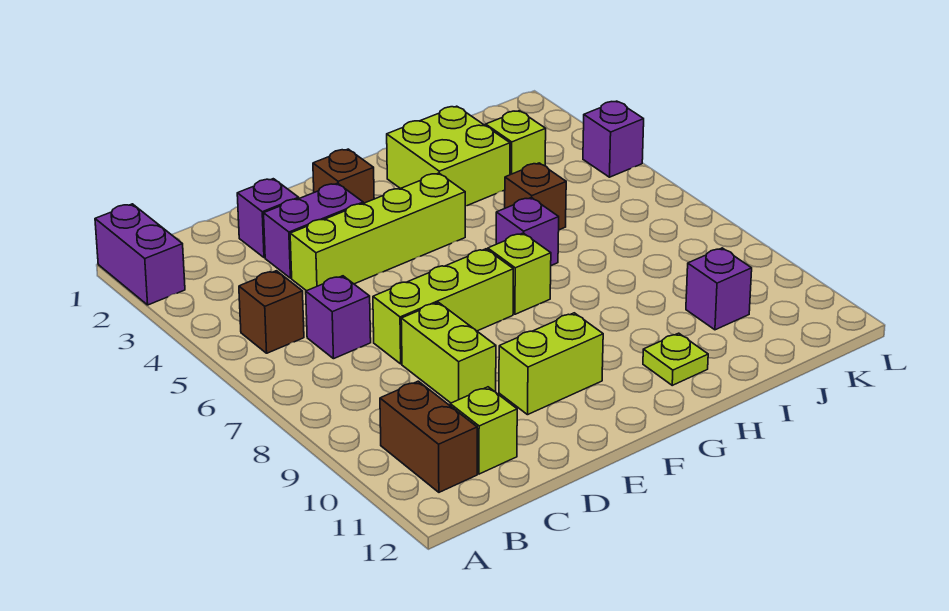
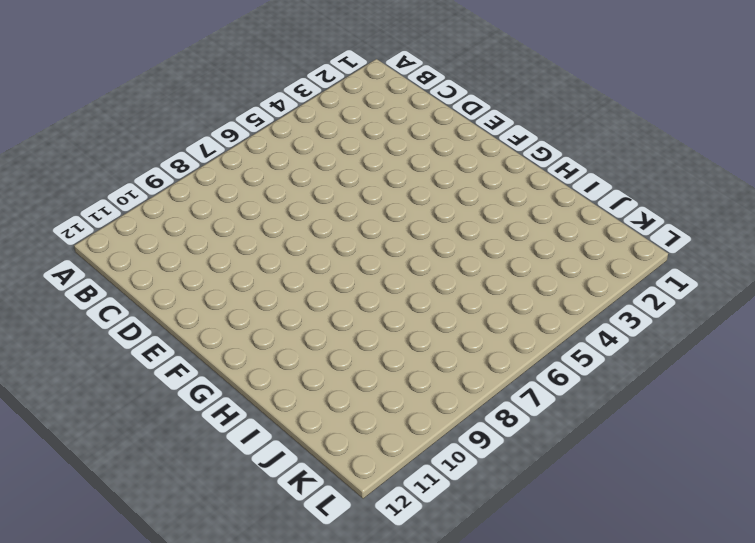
none -> purple brick A1:A2 level 1
none -> brown brick B5 level 1
none -> brown brick B10:B11 level 1

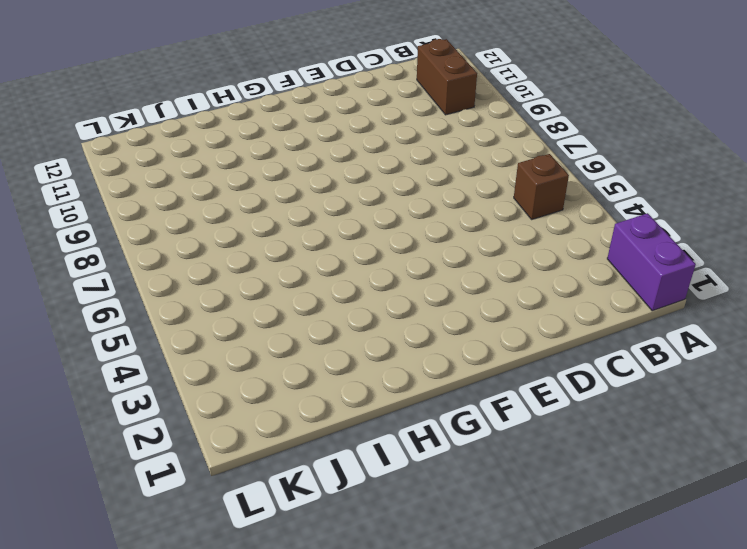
none -> purple brick C6 level 1
none -> lime brick C11 level 1
none -> purple brick D2 level 1

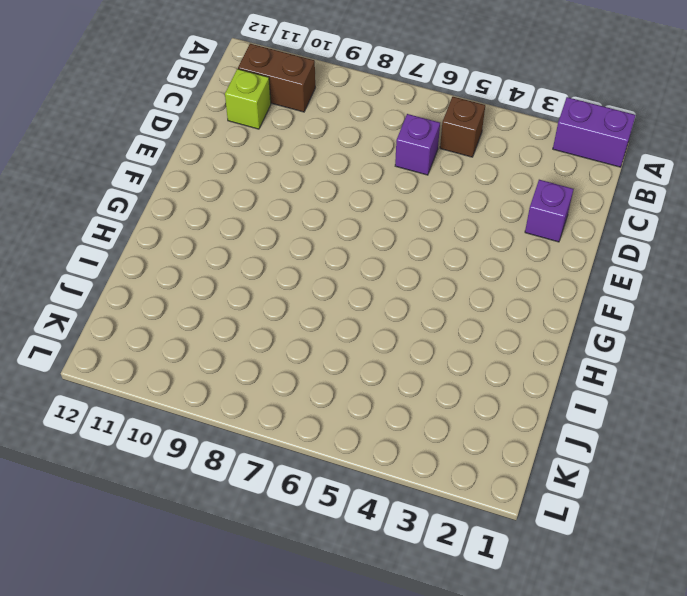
none -> purple brick D3:E3 level 1
none -> lime brick D4:G4 level 1
none -> lime brick D7:F7 level 1

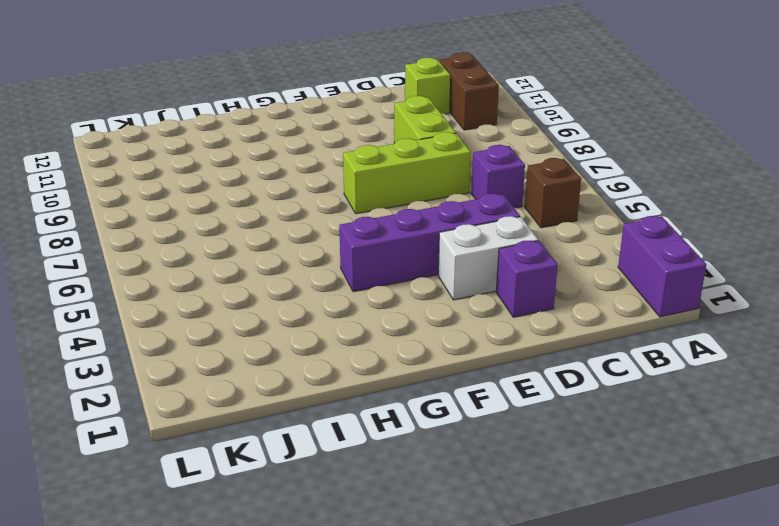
white brick D3:E3 level 1 -> purple brick D3:E3 level 1
purple brick D4:G4 level 1 -> lime brick D4:G4 level 1
none -> lime brick E10:F10 level 1
none -> brown brick F2 level 1
none -> lime brick G7 level 1

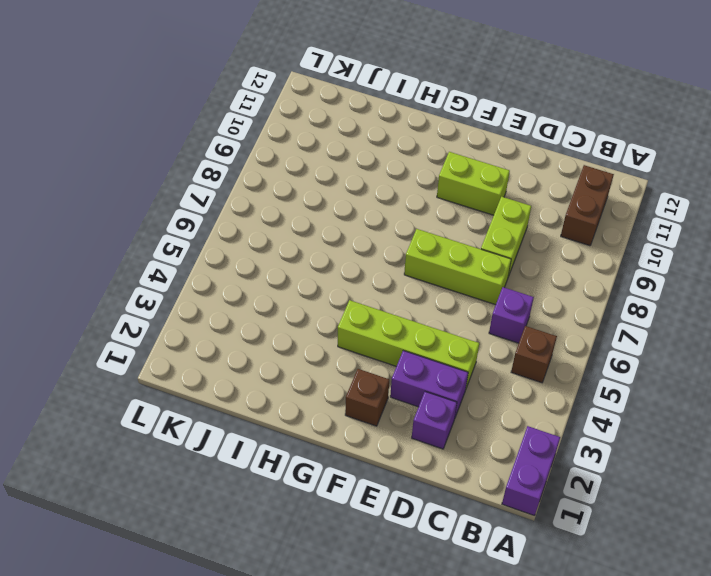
none -> lime brick C11 level 1
none -> lime brick G7 level 1
none -> lime brick H2:I3 level 1

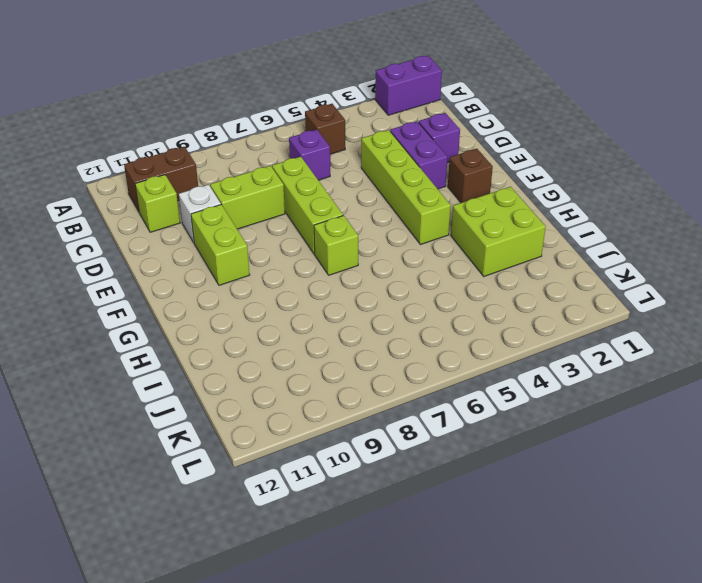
white brick D10 level 1 -> none
none -> purple brick H6 level 1
none -> lime plate H11 level 1
none -> brown brick I5 level 1

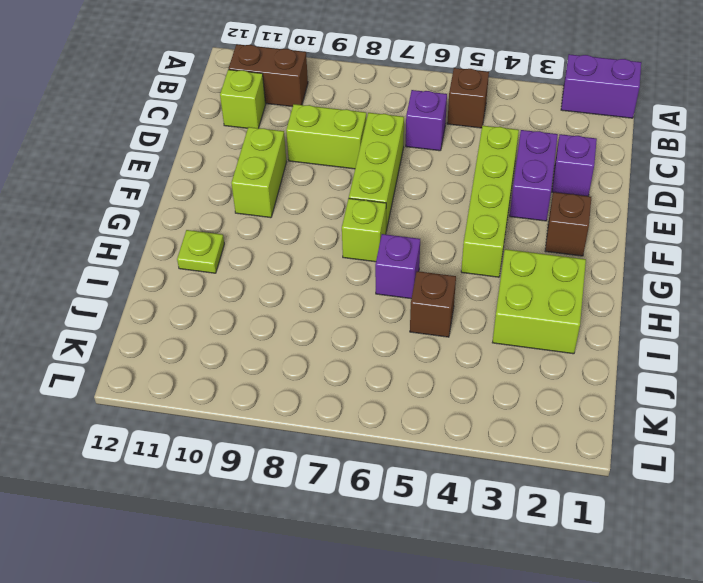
none -> lime brick J3 level 1
none -> purple brick J10 level 1
none -> purple brick L4 level 1

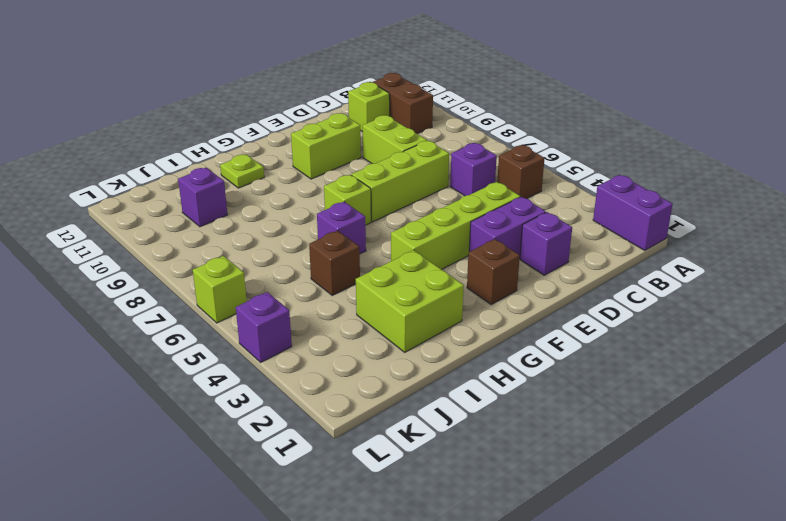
lime brick L6 level 1 -> lime brick J3 level 1

